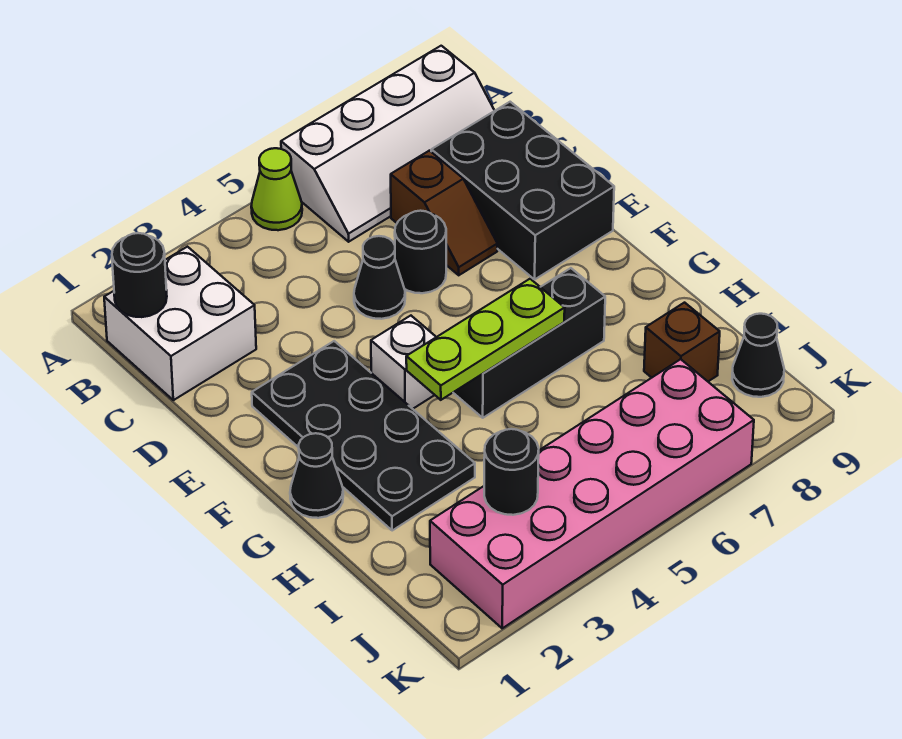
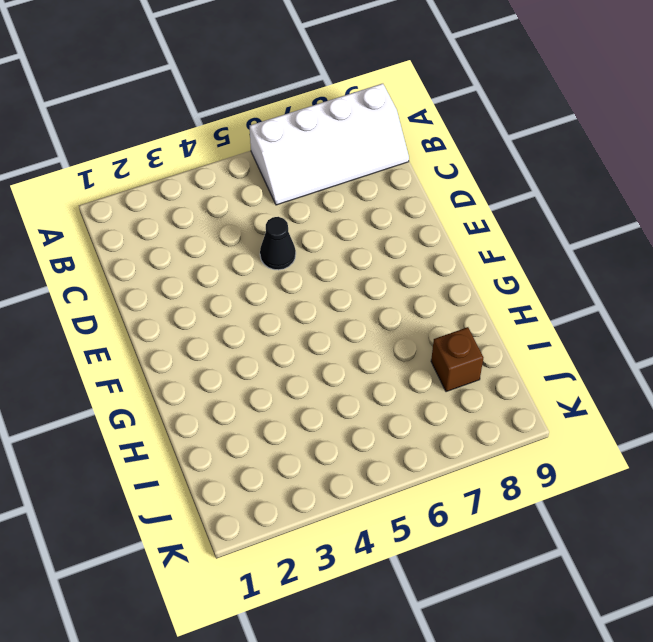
none -> lime cone A5 level 1
none -> white brick B1:C2 level 1
none -> brown slope C7:D7 level 1 top C

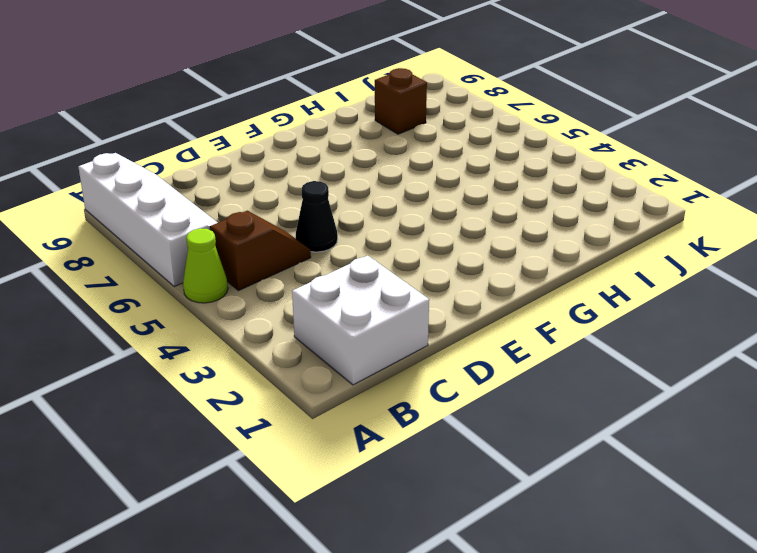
brown slope B5:C5 level 1 top B -> brown slope C7:D7 level 1 top C
none -> black brick C8:E9 level 1
none -> black round brick D6 level 1
none -> black plate E2:H3 level 1

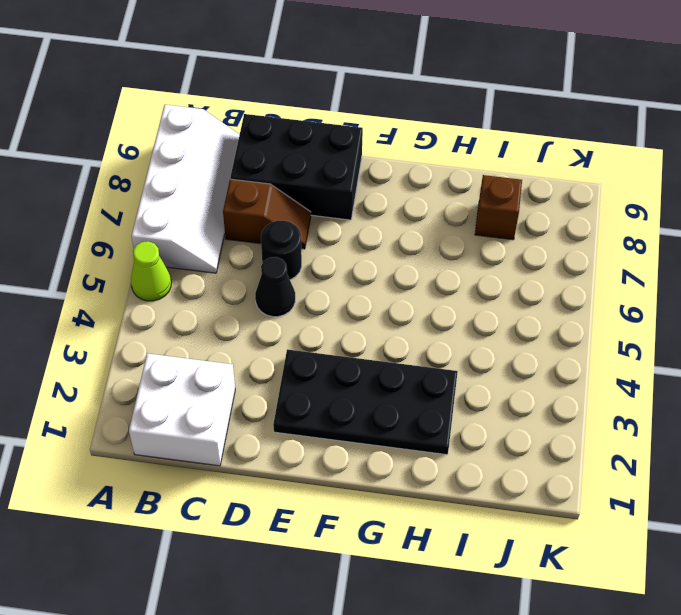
none -> white brick F4 level 1
none -> black cone G1 level 1
none -> black brick G5:G7 level 1

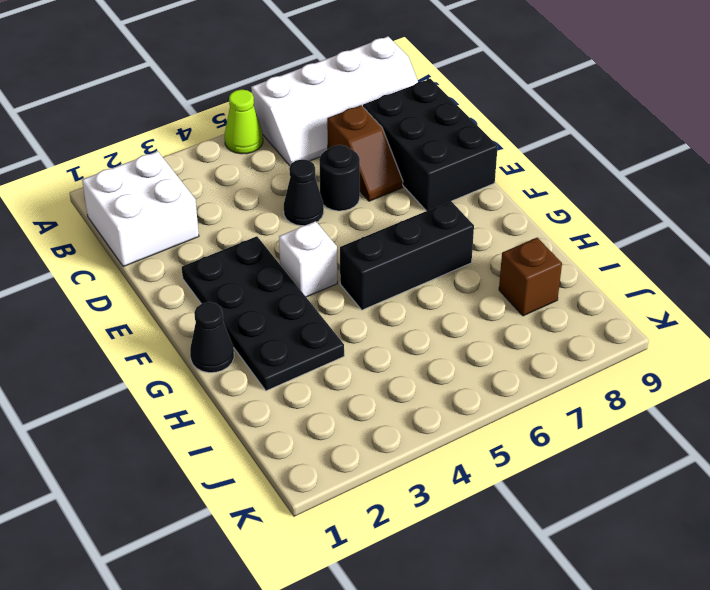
none -> pink brick J2:K7 level 1
none -> black cone J9 level 1
none -> black round brick B1 level 2

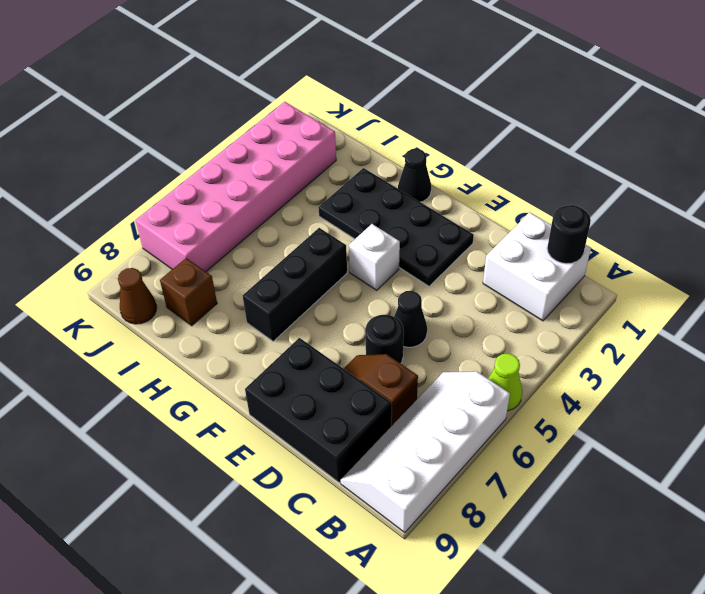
brown cone J9 level 1 -> black cone J9 level 1
none -> lime plate G4:G6 level 2
none -> black round brick J3 level 2

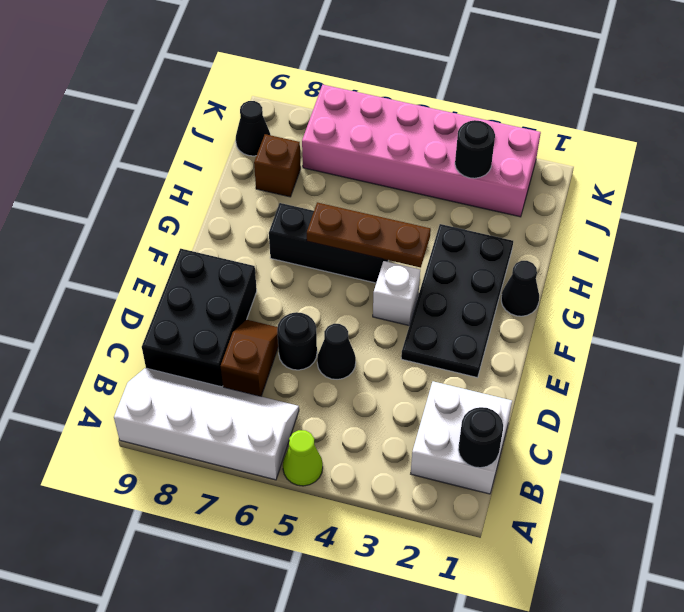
brown plate G4:G6 level 2 -> lime plate G4:G6 level 2

